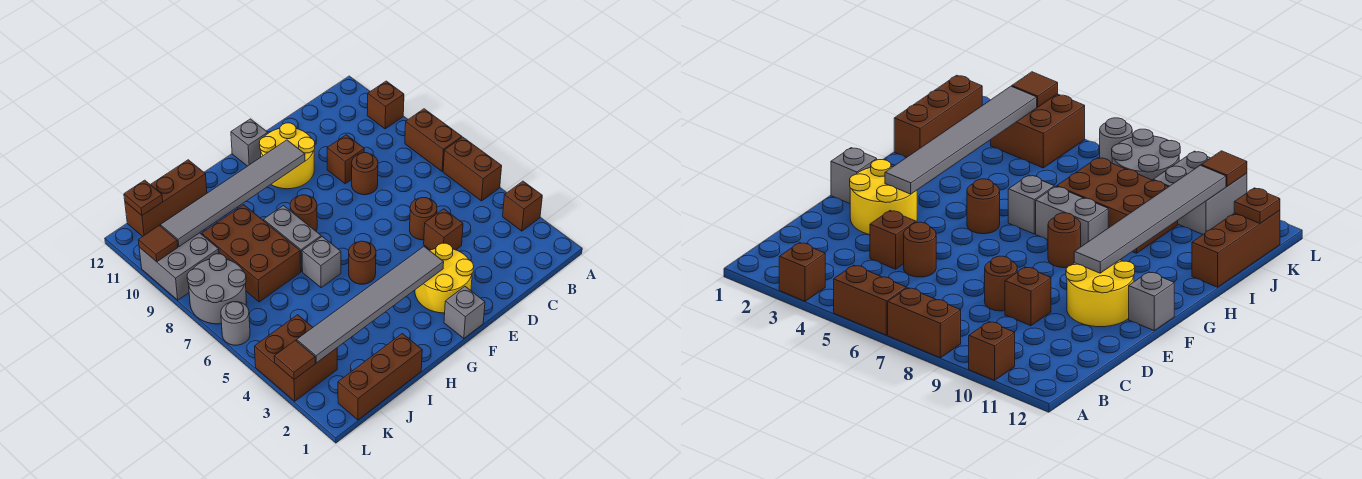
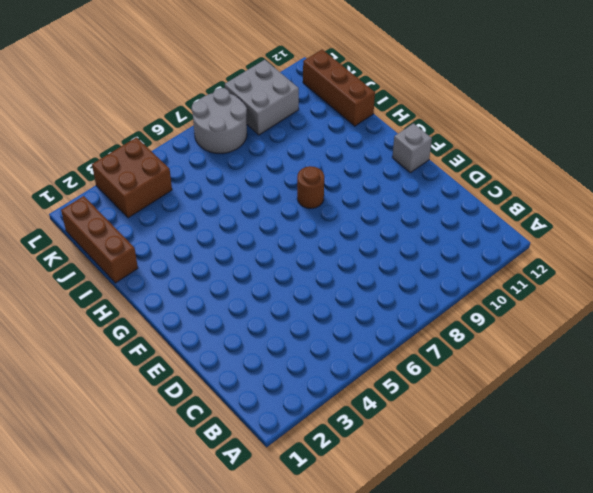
none -> brown brick A3 level 1
none -> brown brick A5:A6 level 1
none -> brown brick A7:A8 level 1

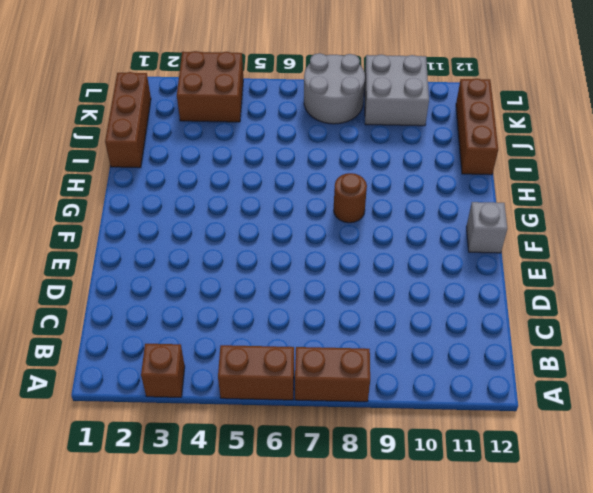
none -> brown brick A10 level 1
none -> brown brick D4 level 1
none -> brown round brick D5 level 1

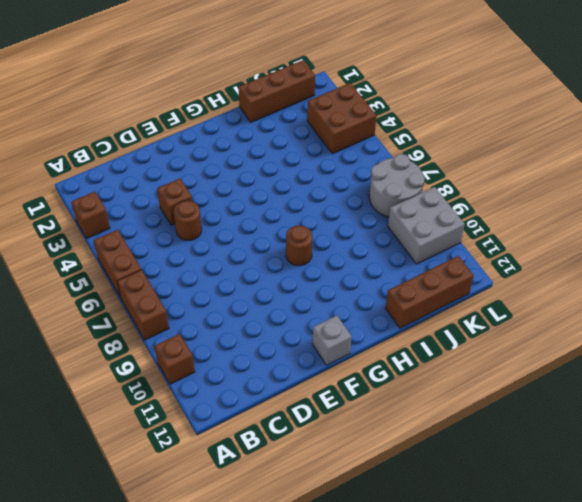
none -> brown round brick D8 level 1
none -> brown brick D9 level 1
none -> yellow round brick E2:F3 level 1

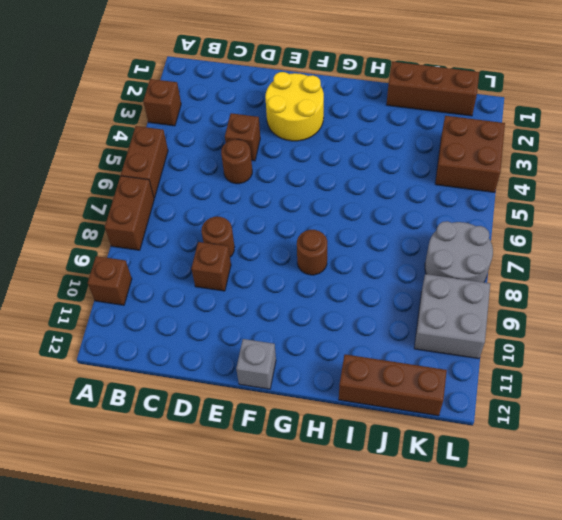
none -> yellow round brick E10:F11 level 1
none -> grey brick F1 level 1
none -> brown round brick G5 level 1

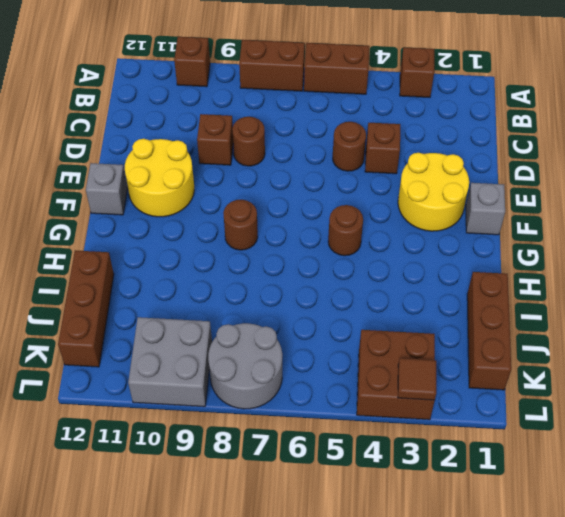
none -> grey brick H6 level 1
none -> grey brick H7:H8 level 1
none -> brown brick I7:J9 level 1

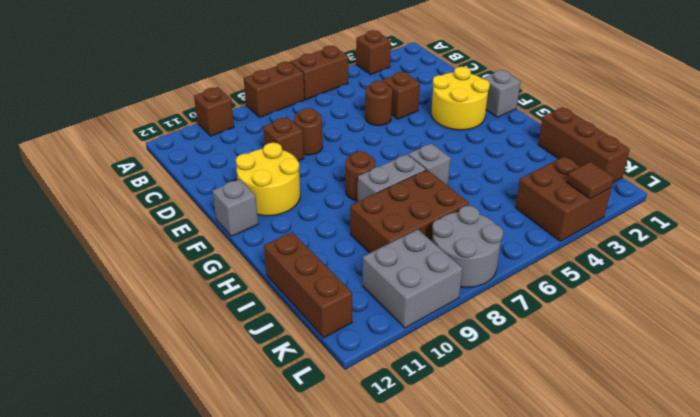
none -> brown round brick G5 level 1
none -> grey round brick L6 level 1
none -> grey tile F3:K3 level 2

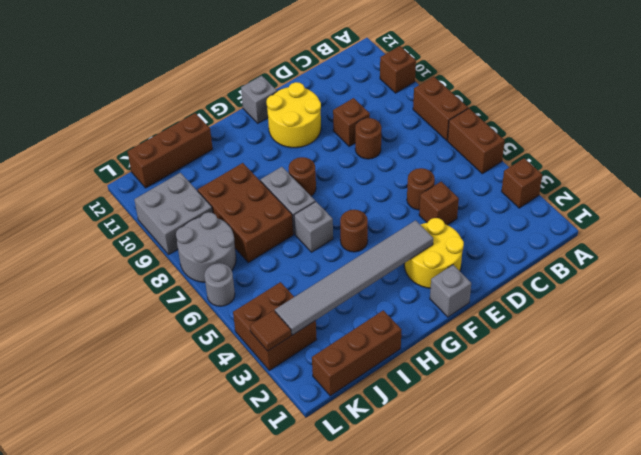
none -> grey tile F10:K10 level 2
none -> brown plate K12 level 2
none -> brown tile L10 level 2

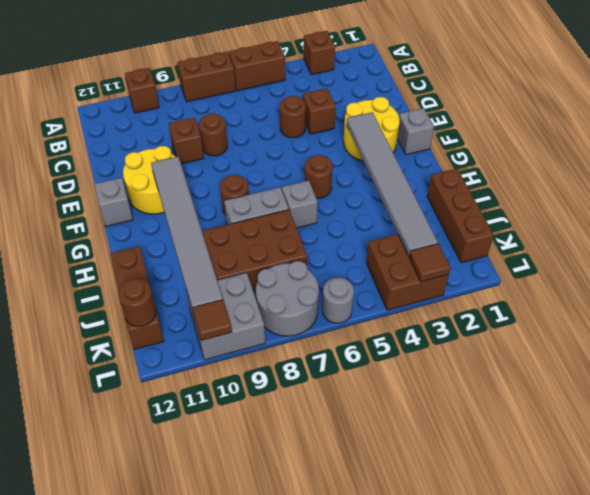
brown round brick K12 level 2 -> brown plate K12 level 2

